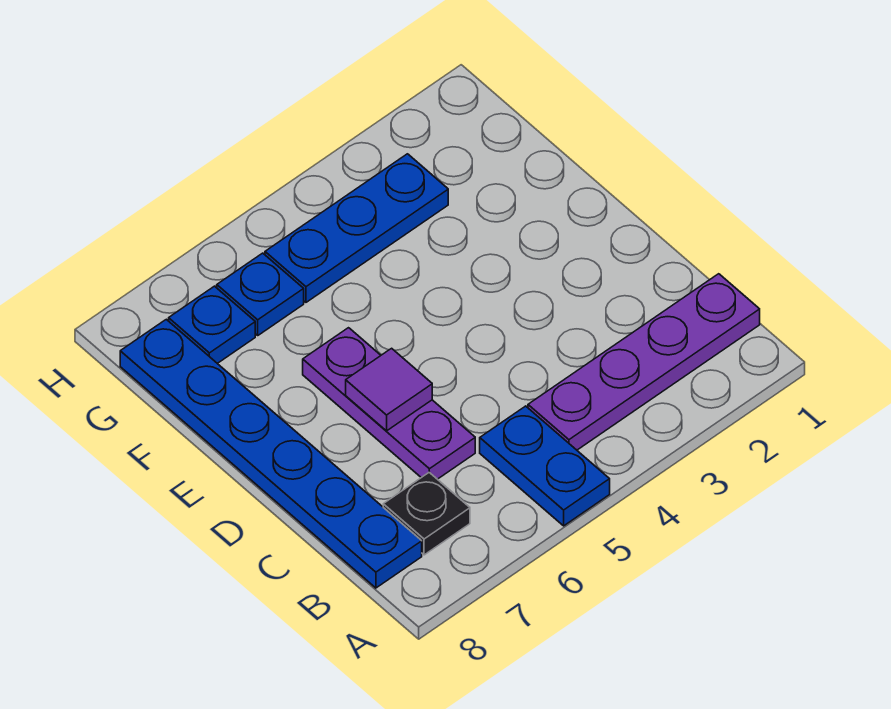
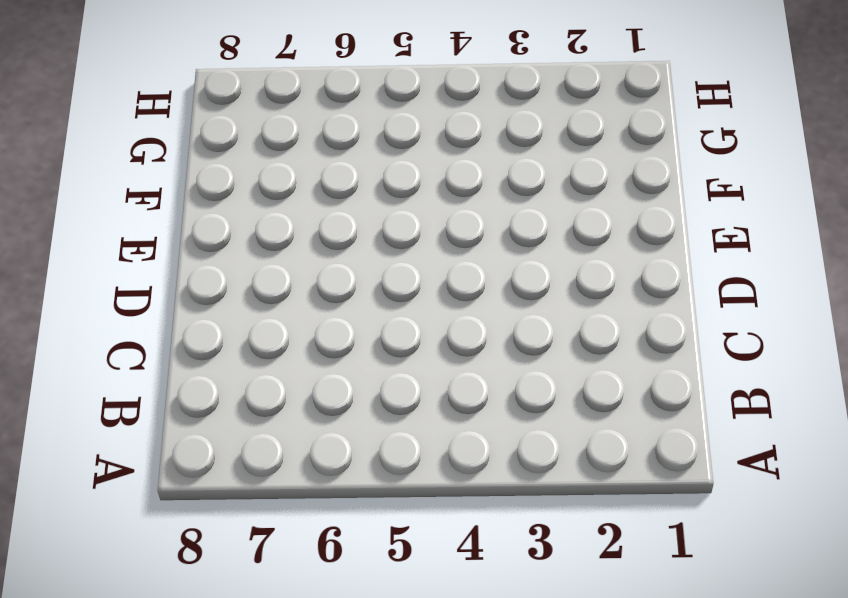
none -> blue plate A5:B5 level 1
none -> purple plate B1:B4 level 1

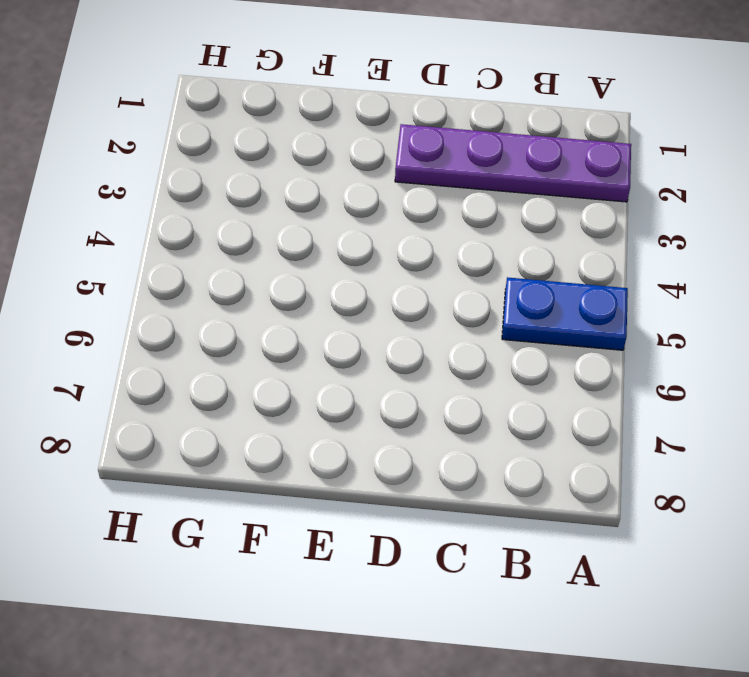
purple plate A2:D2 level 1 -> purple plate B1:B4 level 1
none -> black plate B7 level 1
none -> blue plate B8:G8 level 1

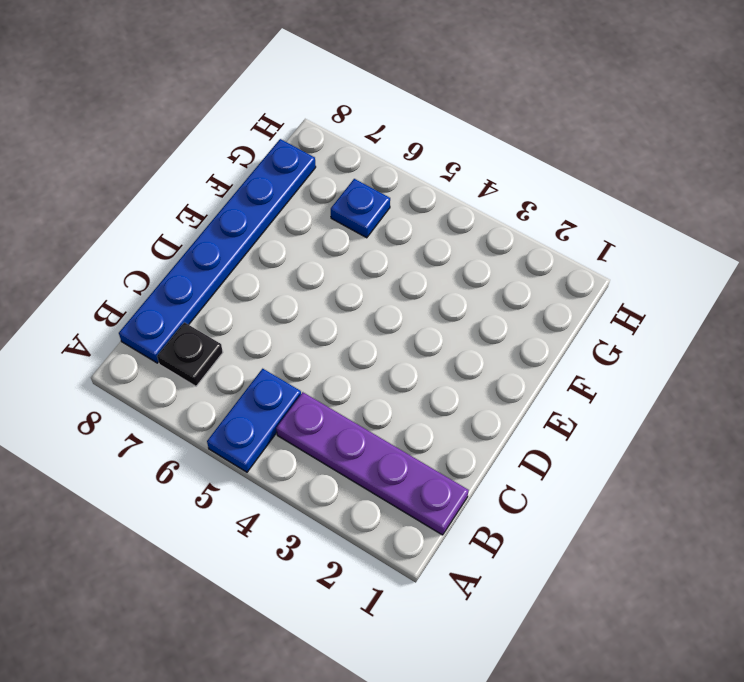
none -> purple plate C6:E6 level 1
none -> blue plate G3:G5 level 1

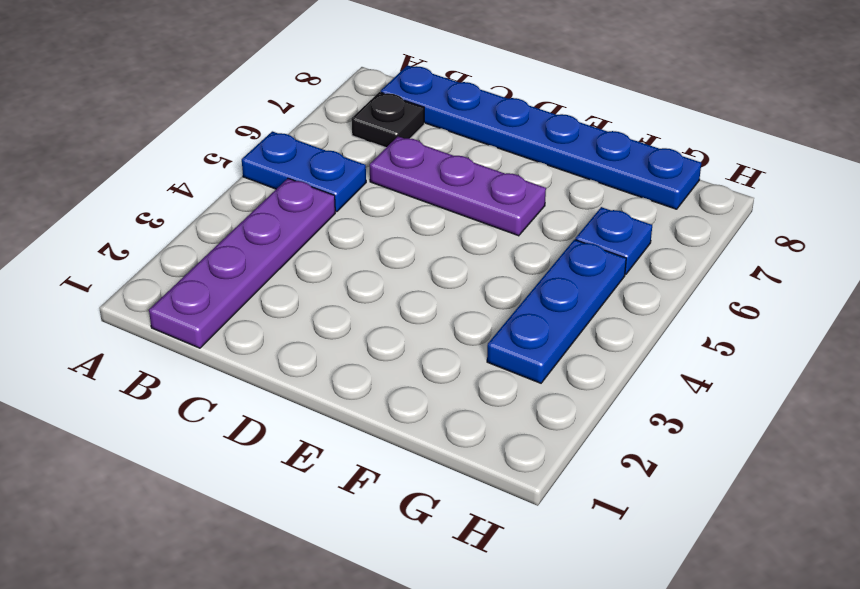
none -> blue plate G7 level 1
none -> purple tile D6 level 2

